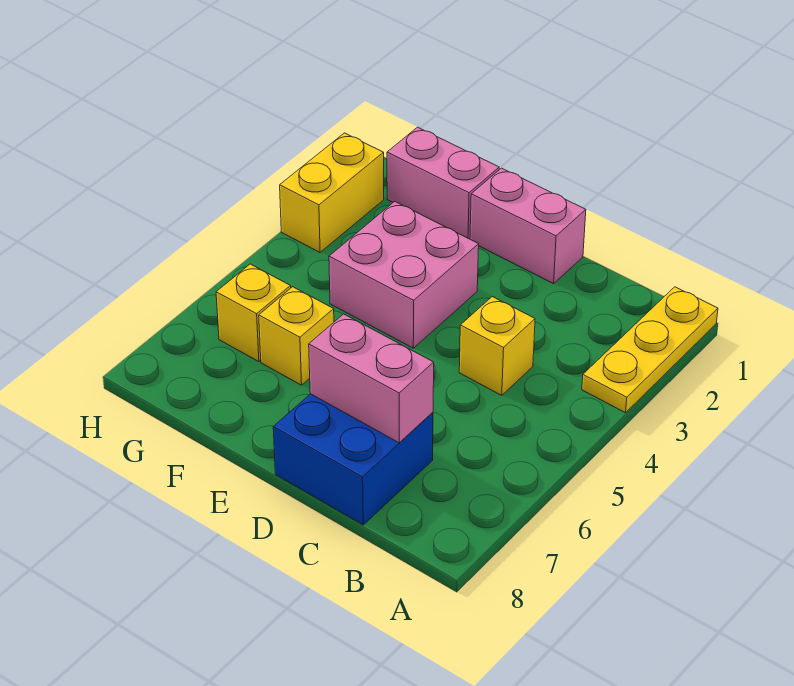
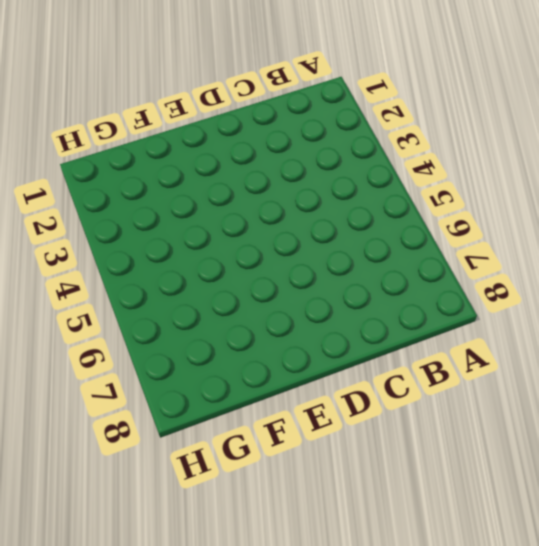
none -> yellow plate A1:A3 level 1
none -> yellow brick C4 level 1

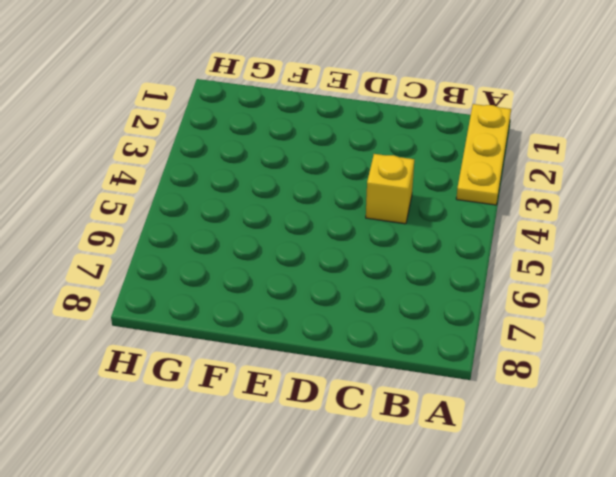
none -> blue brick C7:D8 level 1
none -> pink brick D1:E1 level 1

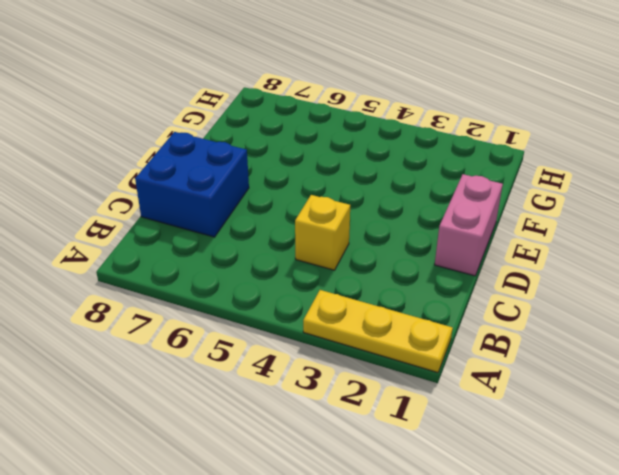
none -> pink brick E3:F4 level 1
none -> pink brick F1:G1 level 1

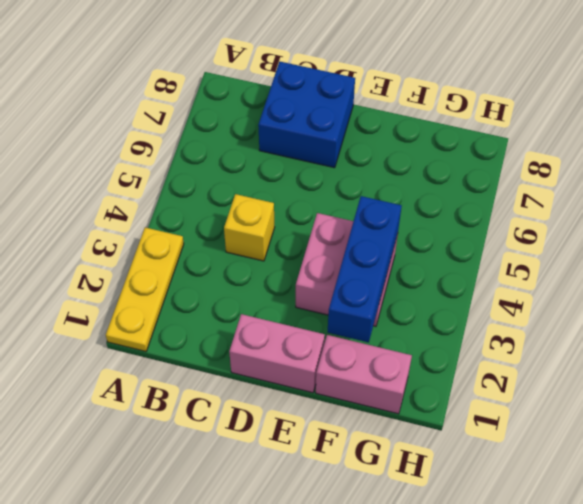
blue brick F2:F4 level 2 -> none
none -> yellow brick F6 level 1
none -> yellow brick G6 level 1

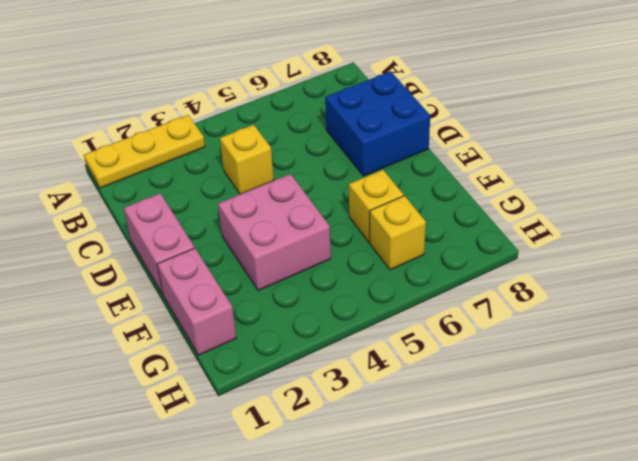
none -> yellow brick H2:H3 level 1
none -> pink brick C7:D7 level 2

